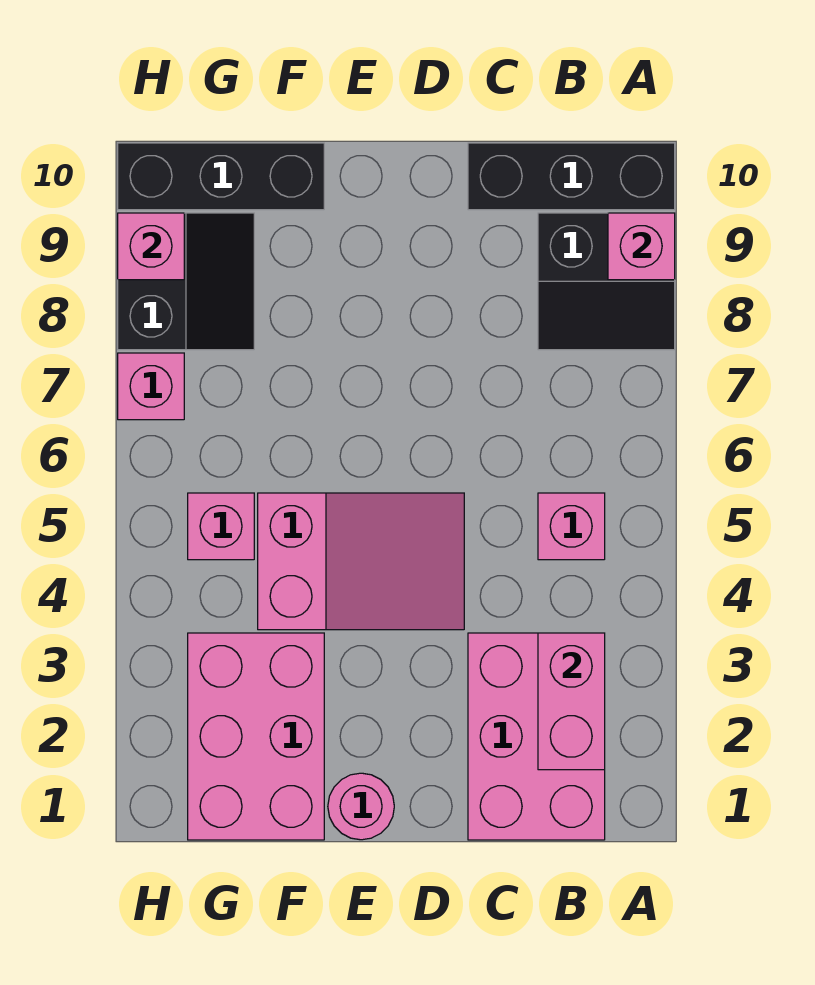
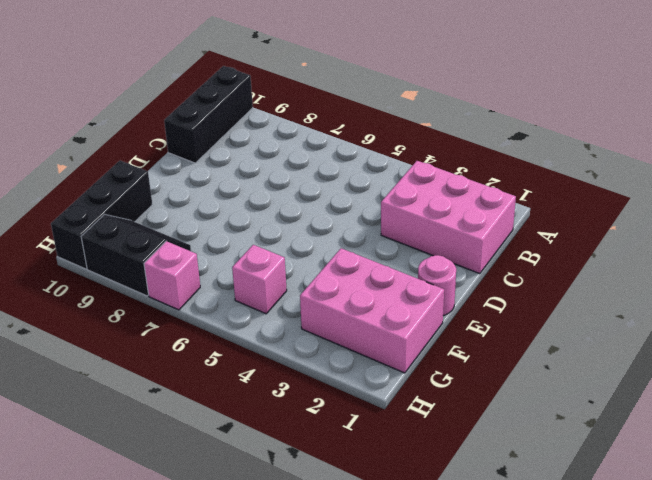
none -> black slope A8:B9 level 1 top 9
none -> pink brick B5 level 1
none -> pink slope D4:F5 level 1 top F

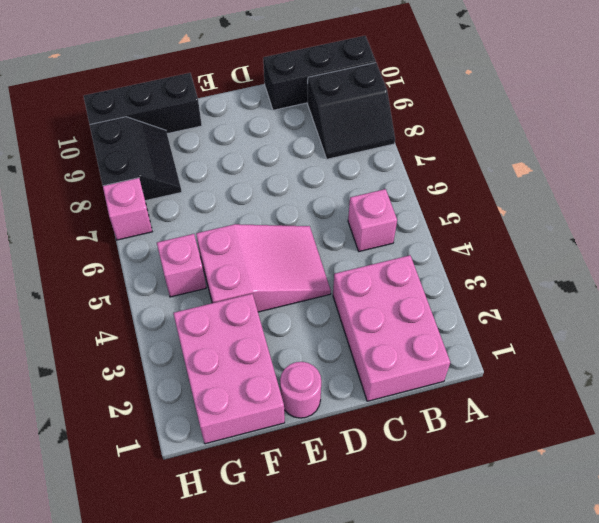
none -> pink brick A9 level 2
none -> pink brick B2:B3 level 2
none -> pink brick H9 level 2

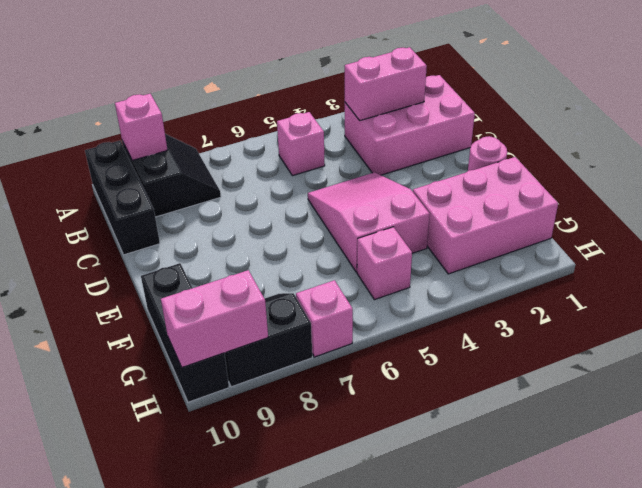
pink brick H9:H10 level 2 -> pink brick H9 level 2

